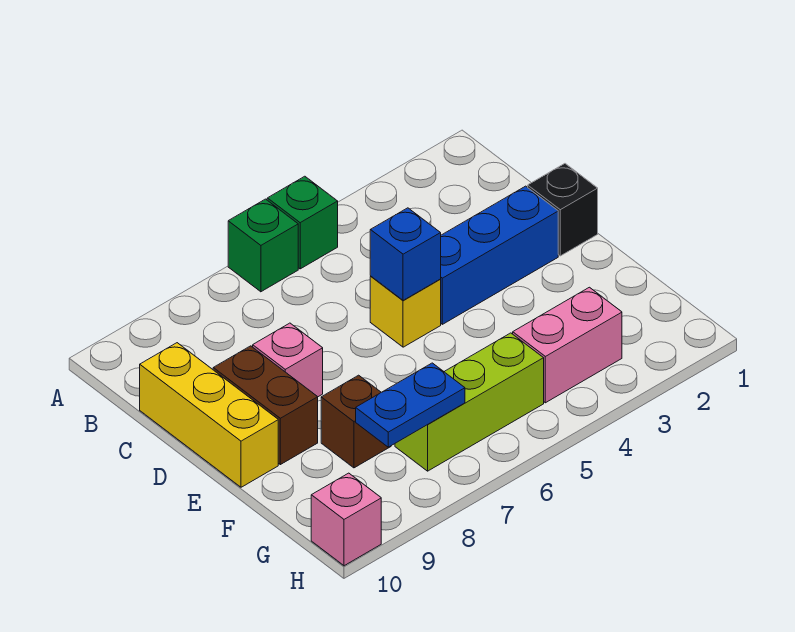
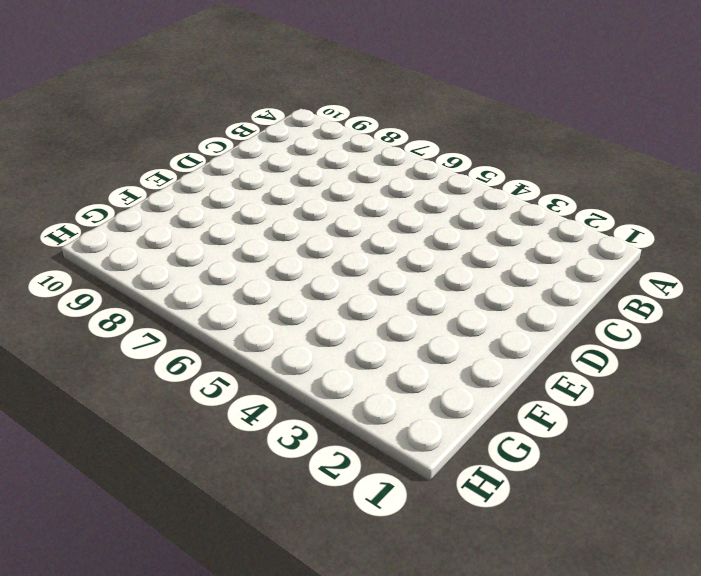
none -> green brick A5 level 1
none -> green brick A6 level 1
none -> yellow brick C10:E10 level 1

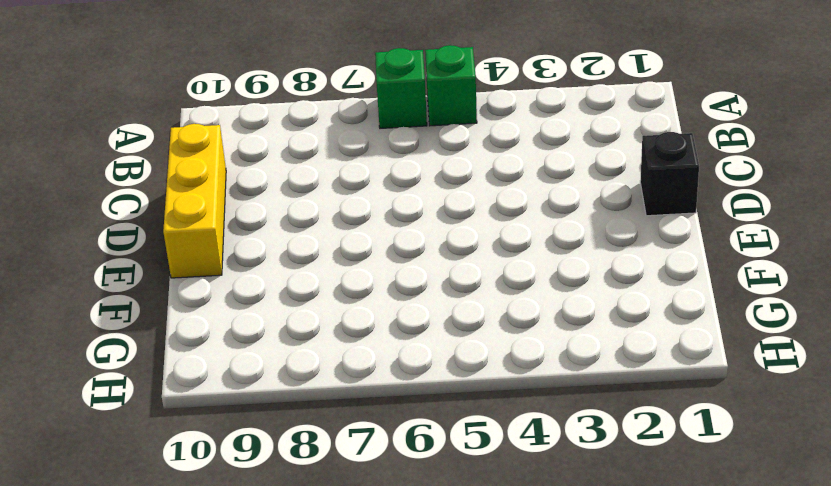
none -> blue brick D2:D4 level 1
none -> yellow brick D5 level 1
none -> pink brick D8 level 1

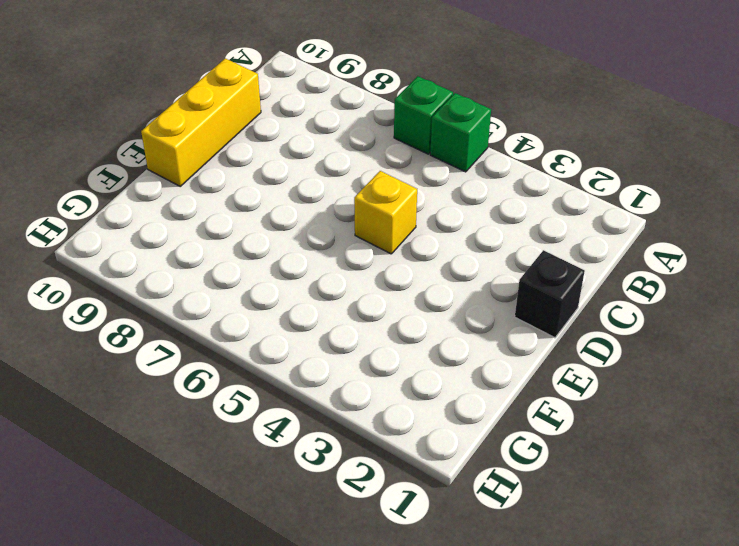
none -> blue brick D2:D4 level 1
none -> pink brick D8 level 1
none -> brown brick D9:E9 level 1

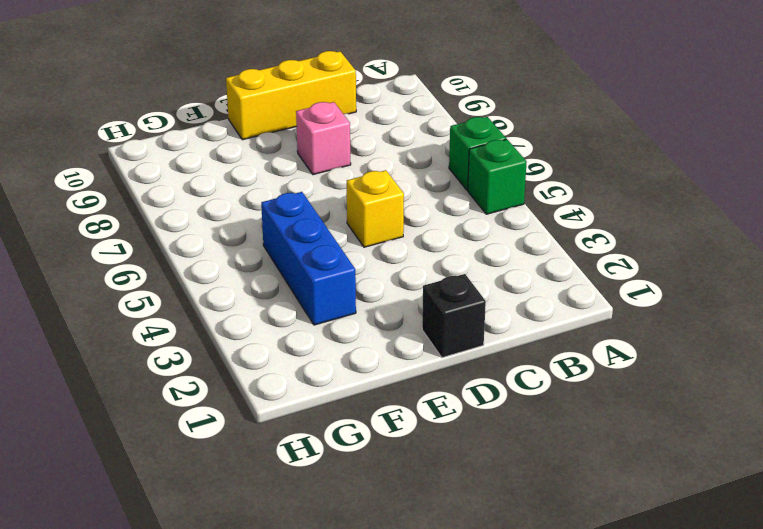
blue brick F3:F5 level 1 -> blue brick D2:D4 level 1
none -> brown brick D9:E9 level 1
none -> brown brick F8 level 1
none -> pink brick G3:G4 level 1

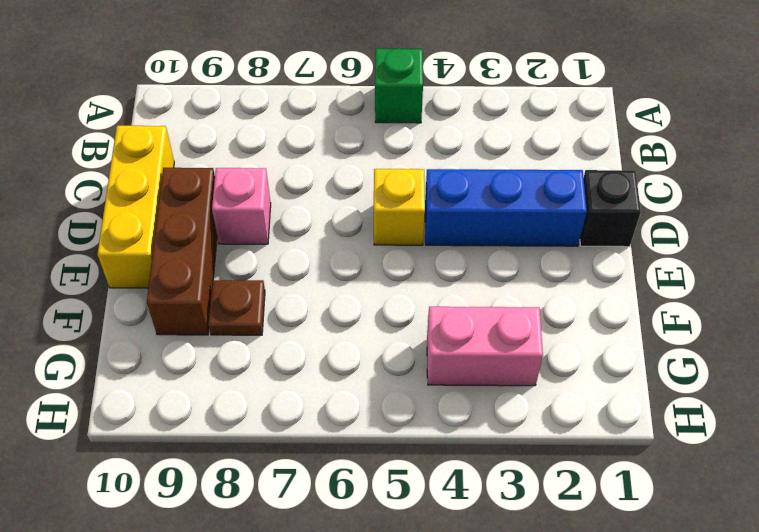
brown brick D9:F9 level 1 -> brown brick D9:E9 level 1
brown plate F8 level 1 -> brown brick F8 level 1
none -> green brick A6 level 1
none -> lime brick G5:G7 level 1
none -> pink brick H10 level 1

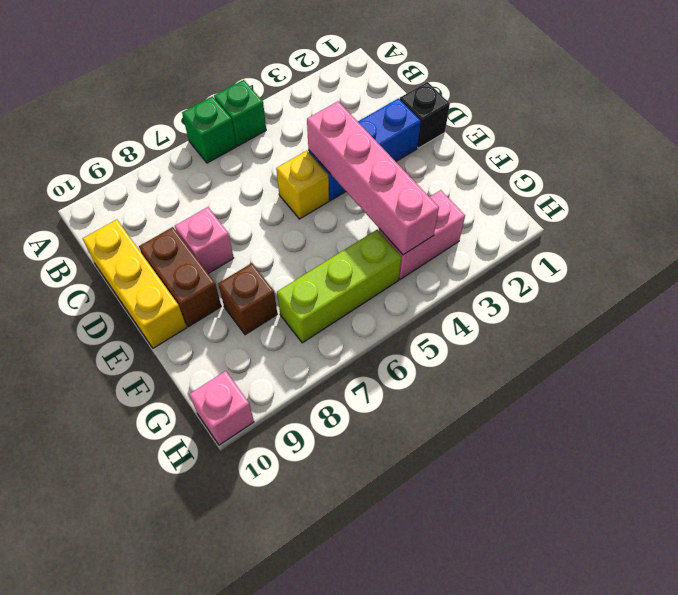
pink brick D4:G4 level 2 -> none
none -> blue brick D5 level 2
none -> blue plate G7:G8 level 2

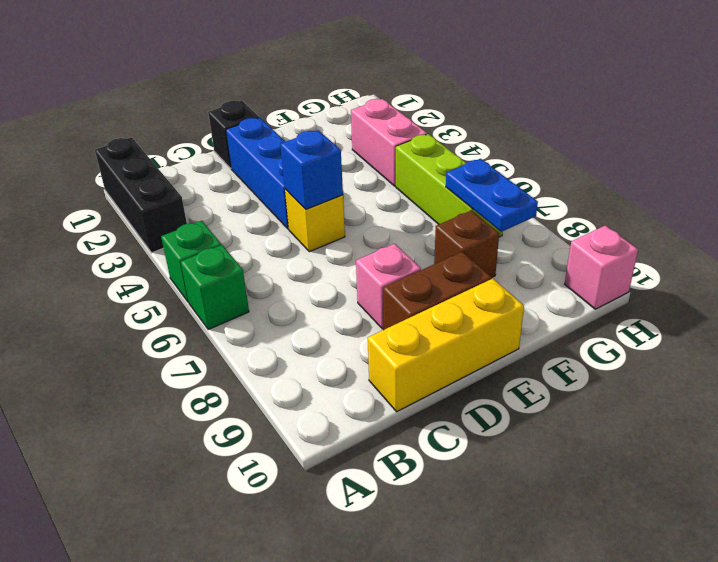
black brick A1:A3 level 1 -> none

